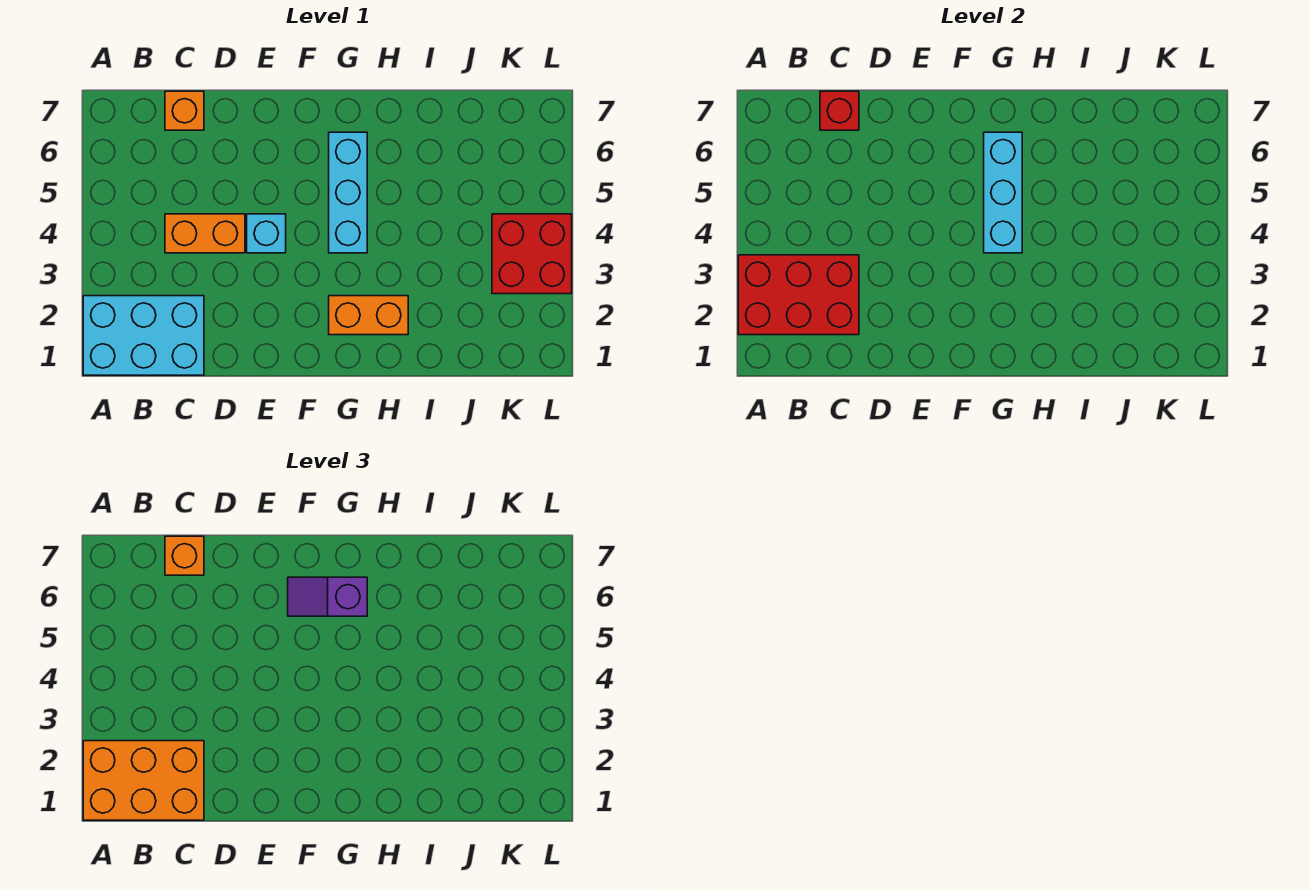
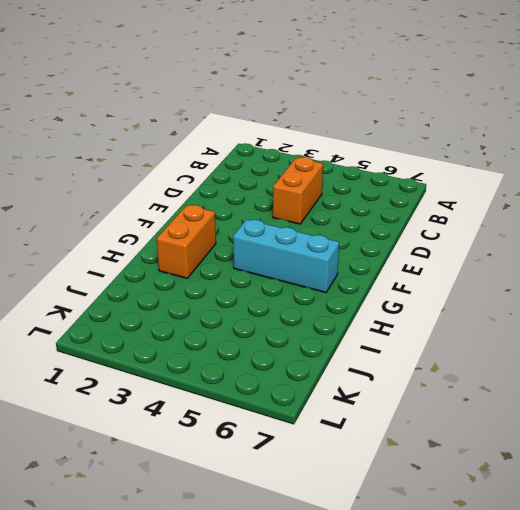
none -> cyan brick A1:C2 level 1
none -> orange brick C7 level 1
none -> cyan brick E4 level 1

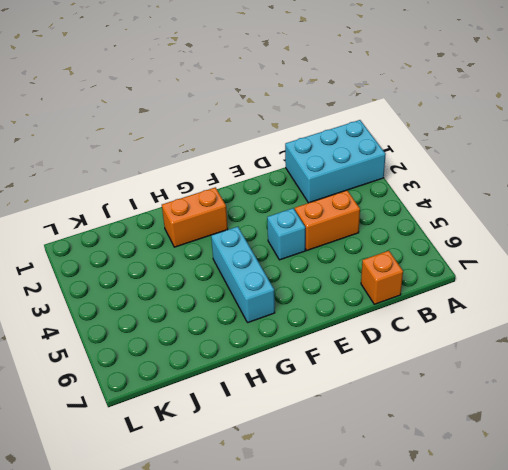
none -> red brick K3:L4 level 1
none -> red brick A2:C3 level 2
none -> red brick C7 level 2

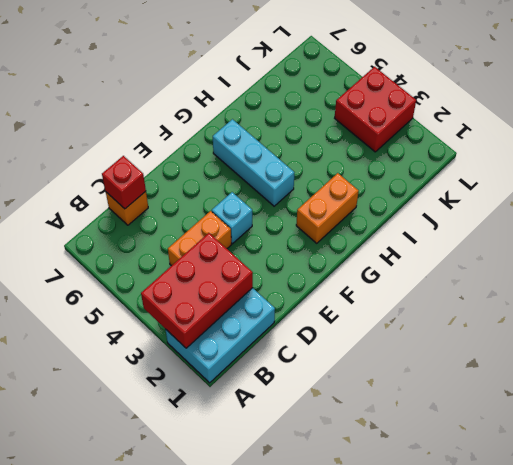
none -> cyan brick G4:G6 level 2
none -> orange brick A1:C2 level 3
none -> orange brick C7 level 3

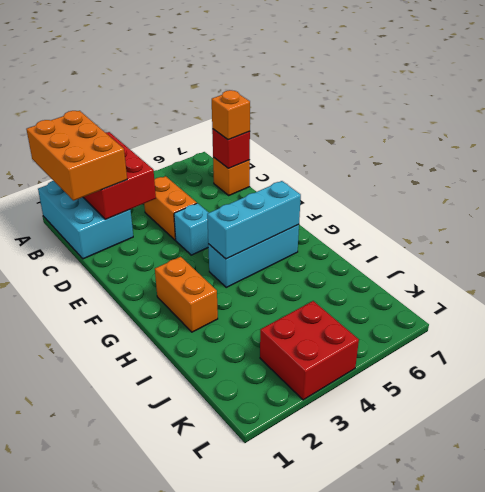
none -> purple slope F6:G6 level 3 top G

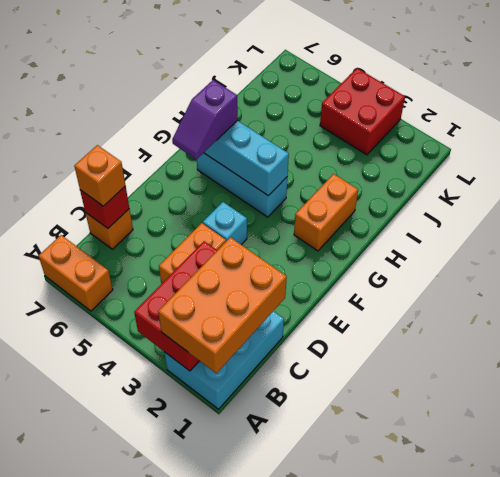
orange brick A6:A7 level 1 -> none

